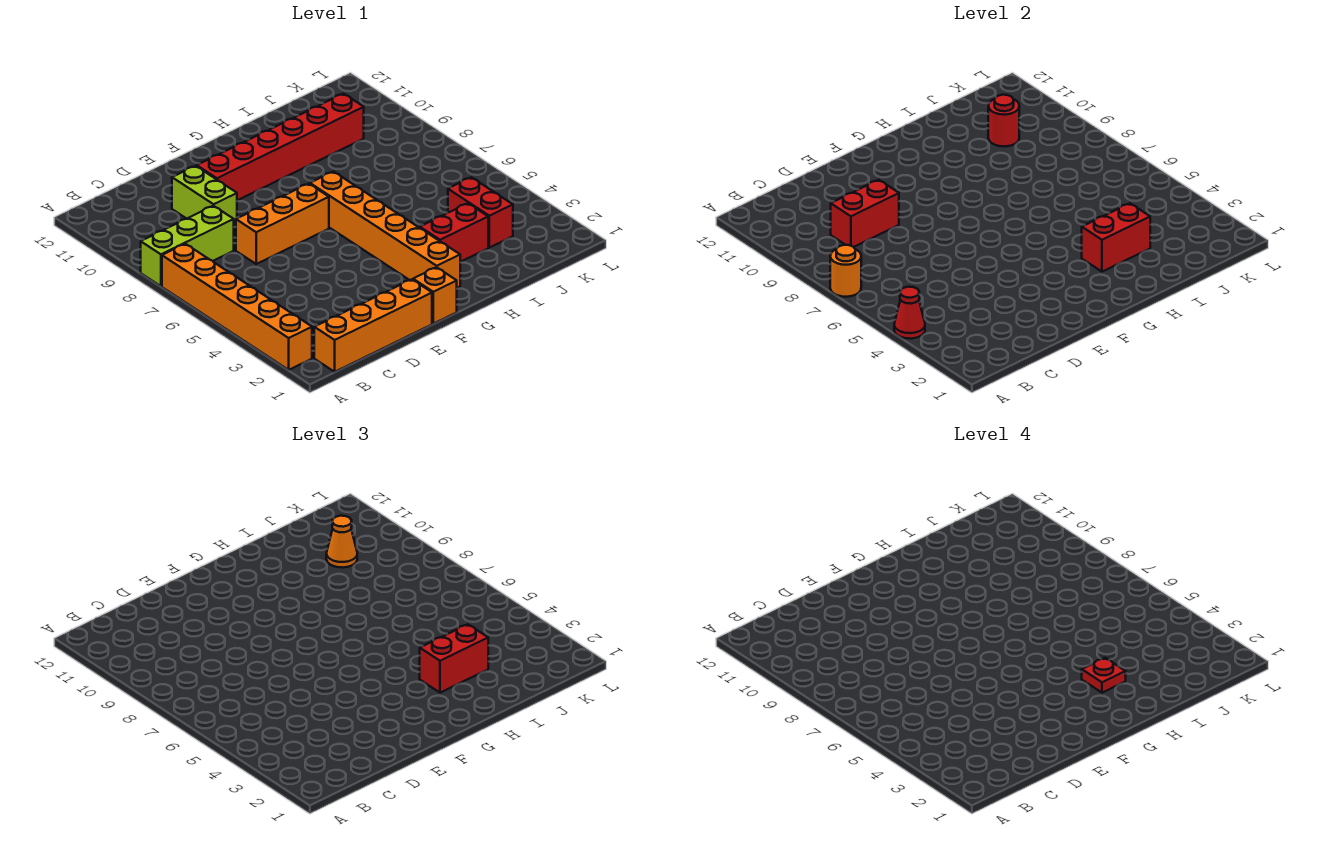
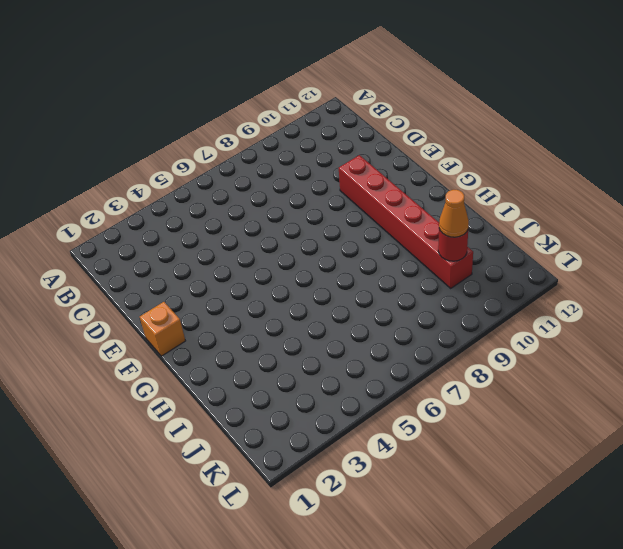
none -> orange brick A2:A7 level 1
none -> lime brick A8:C8 level 1
none -> orange brick B1:E1 level 1

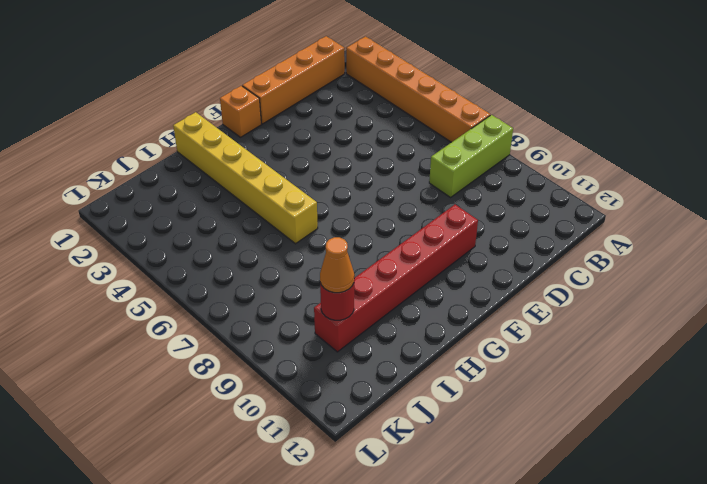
yellow brick H1:H6 level 1 -> red brick H3:I3 level 1
none -> orange brick D7:F7 level 1
none -> lime brick D9:D10 level 1
none -> orange brick G2:G7 level 1

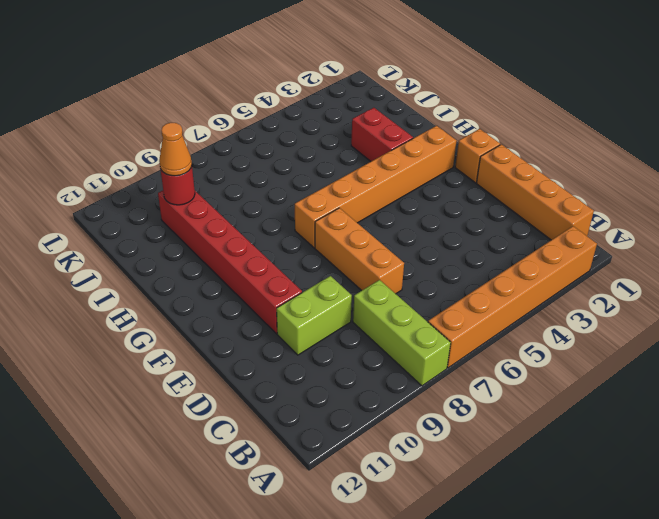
none -> red brick J3:J4 level 1
none -> red cone A4 level 2
none -> orange round brick A7 level 2

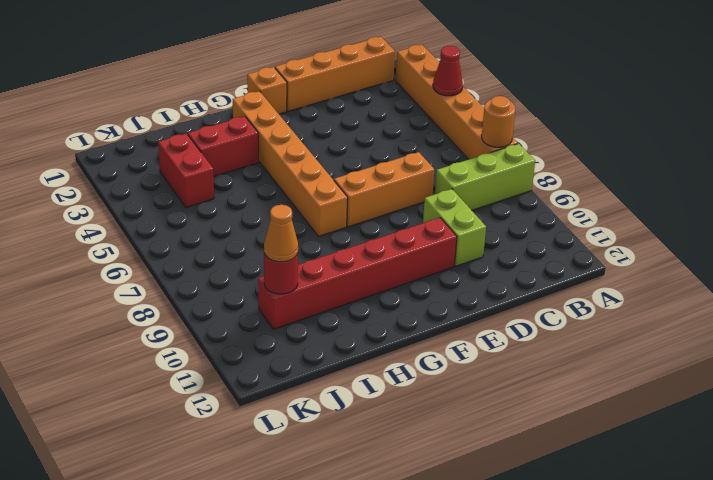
none -> red brick C9:D9 level 2
none -> red brick H3:I3 level 2
none -> red brick H3:I3 level 3

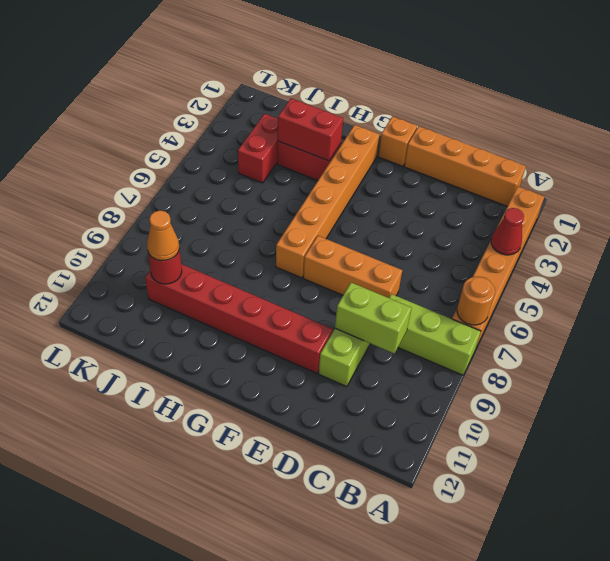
lime brick C9:D9 level 2 -> red brick C9:D9 level 2
none -> red brick H3:I3 level 3
none -> red plate H3 level 4

